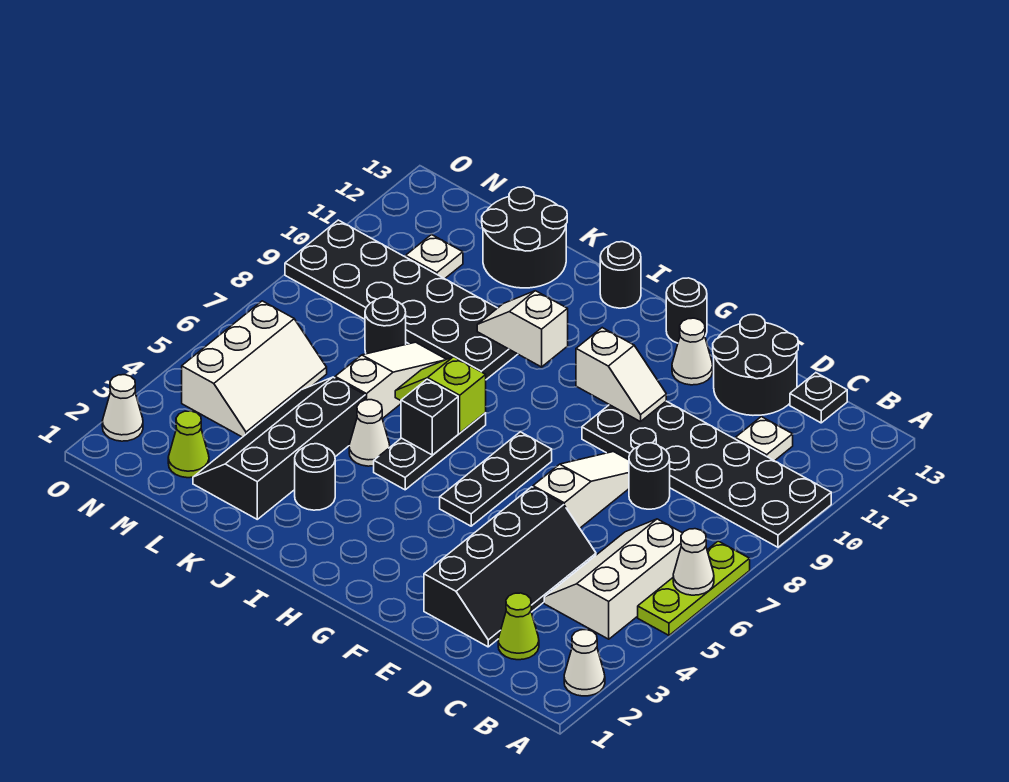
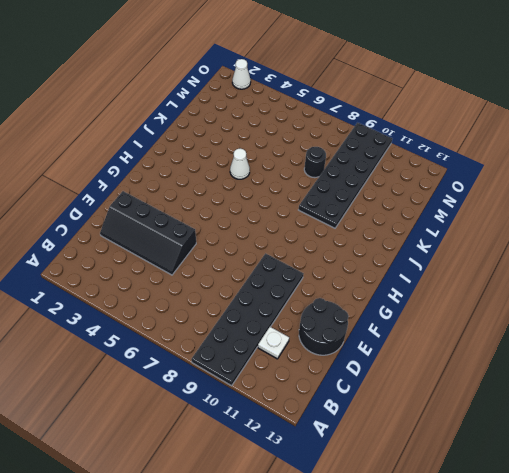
none -> white cone A2 level 1
none -> lime plate A5:A7 level 1
none -> white slope B4:C6 level 1 top B
none -> lime cone C2 level 1

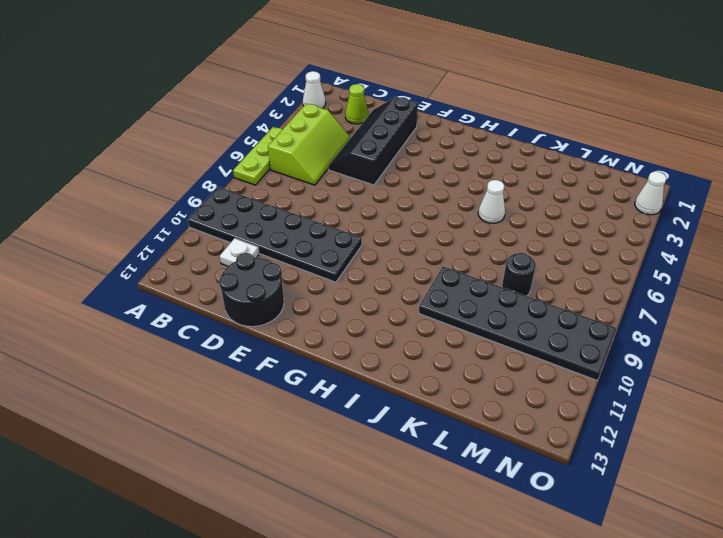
lime slope B4:C6 level 1 top B -> white slope B4:C6 level 1 top B
none -> black plate C13 level 1
none -> black round brick D8 level 1
none -> white slope E6:E8 level 1 top 6
none -> white cone F12 level 1

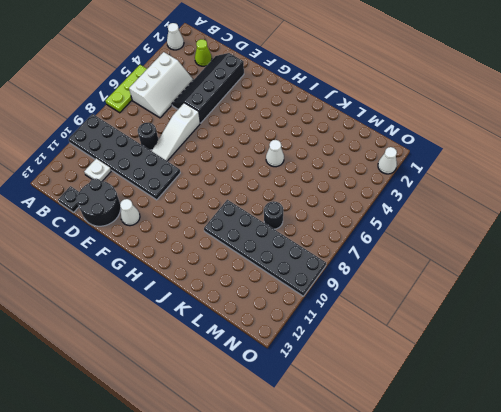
none -> black plate G5:G7 level 1
none -> black round brick G13 level 1
none -> black plate I5:I7 level 1
none -> black round brick I13 level 1

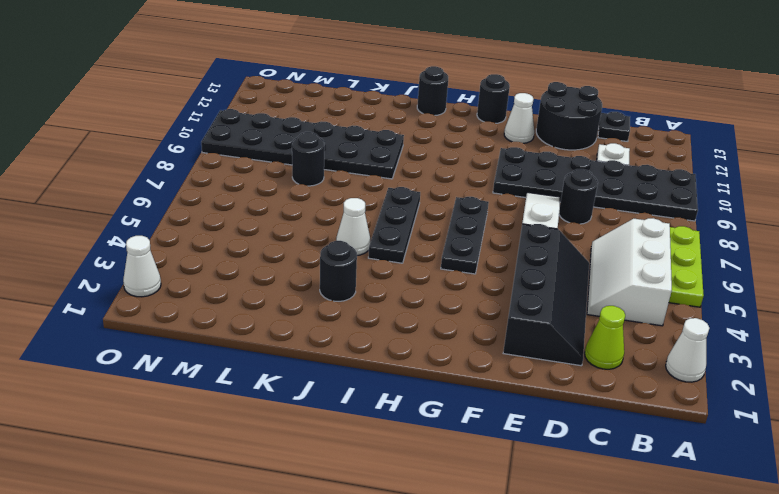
none -> black slope K2:L5 level 1 top K
none -> white slope K6:K8 level 1 top 6
none -> black round brick K12:L13 level 1
none -> lime cone M2 level 1

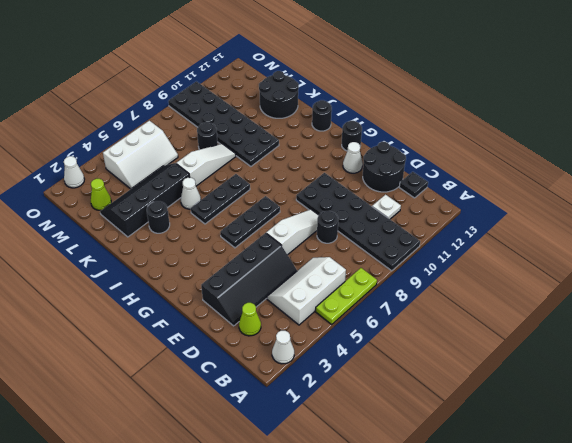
none -> white plate M11 level 1
none -> white cone A6 level 2
none -> white slope F10:G10 level 2 top G
none -> black brick I6 level 2

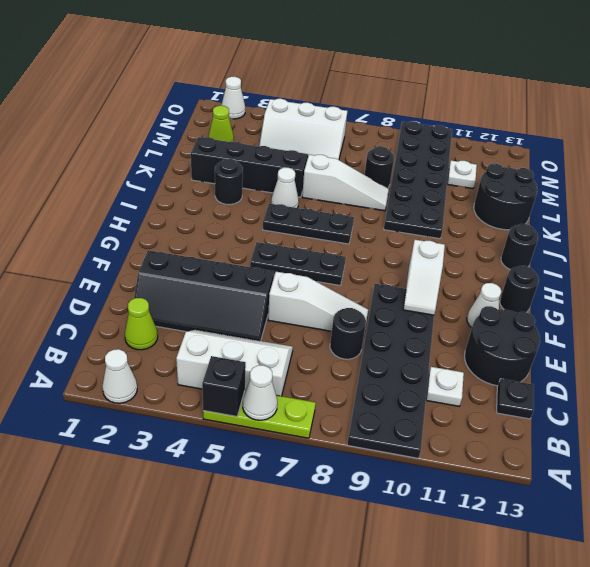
black brick A5 level 2 -> black brick I6 level 2
none -> lime slope I7:J7 level 2 top I
none -> white slope I10:J10 level 2 top I

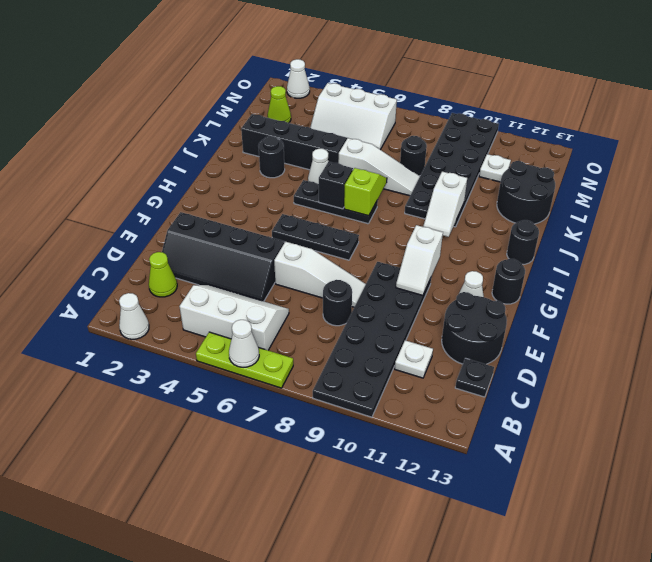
white slope I10:J10 level 2 top J -> white slope I10:J10 level 2 top I

